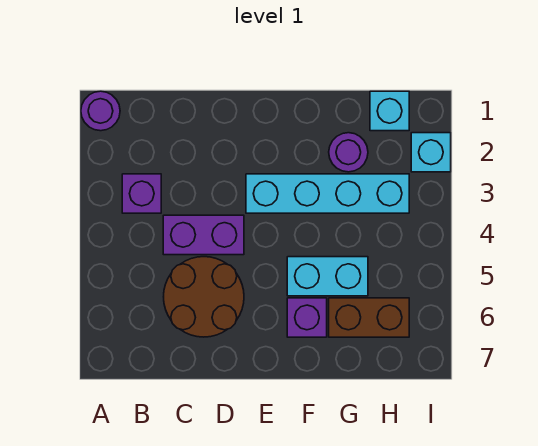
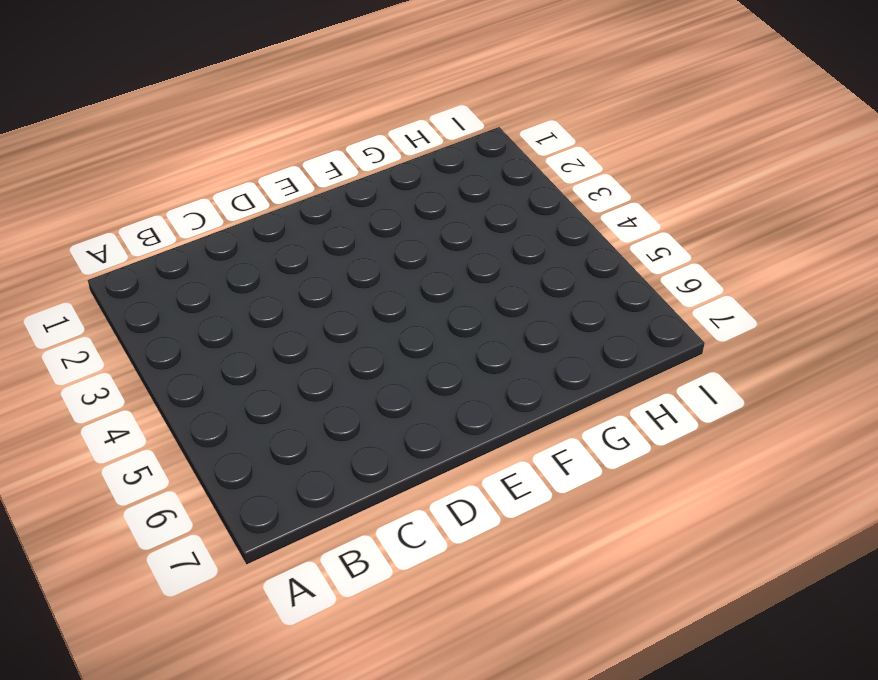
none -> purple round brick A1 level 1
none -> purple brick B3 level 1

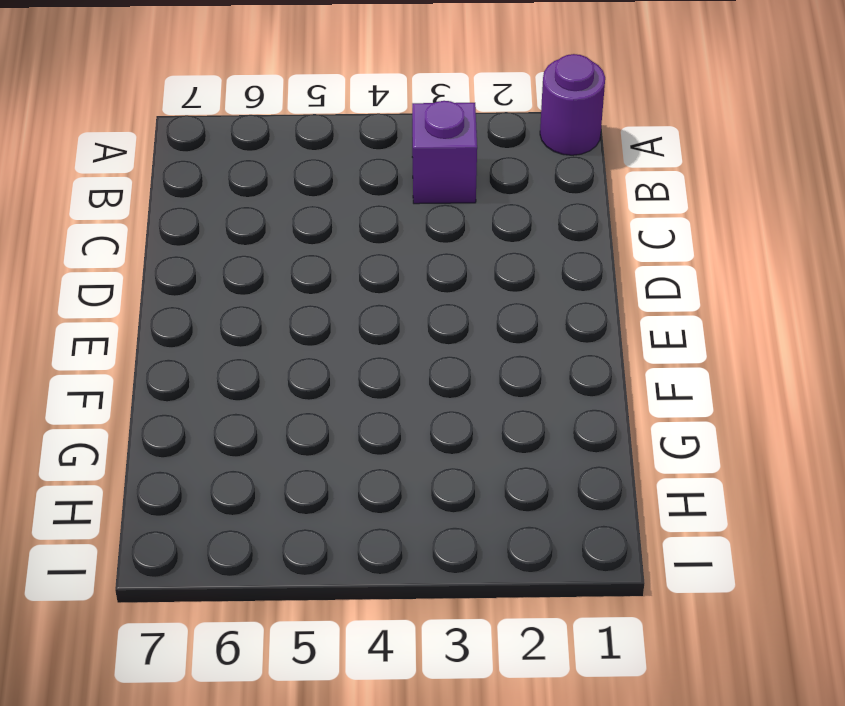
none -> purple brick C4:D4 level 1
none -> brown round brick C5:D6 level 1

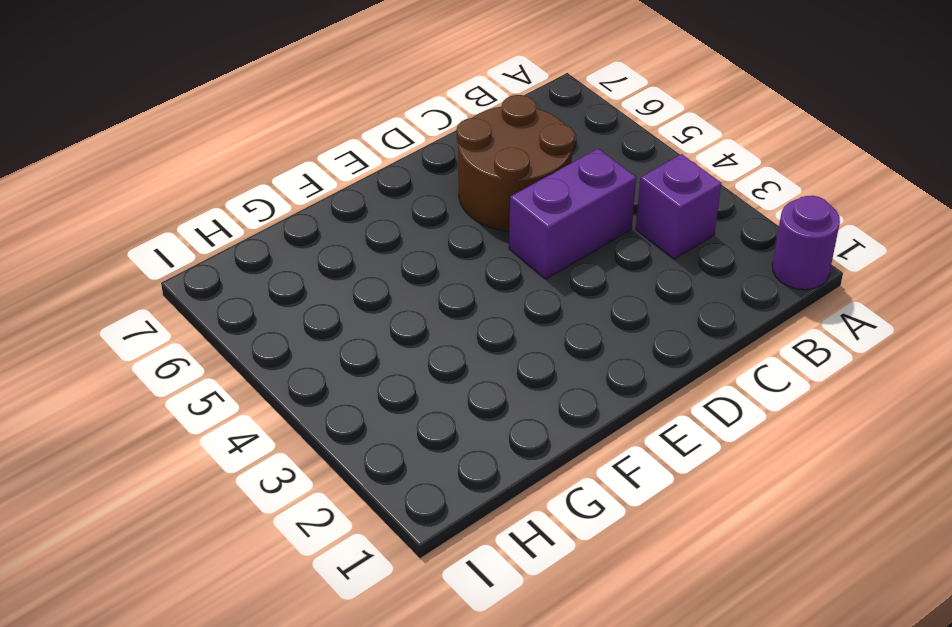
none -> cyan brick E3:H3 level 1
none -> cyan brick F5:G5 level 1

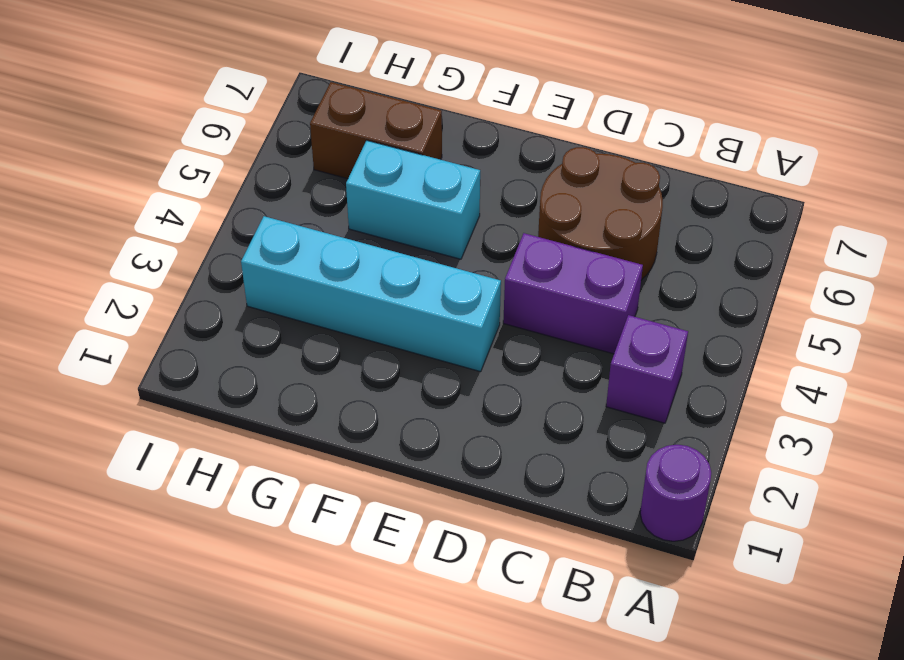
none -> purple brick F6 level 1
none -> purple round brick G2 level 1

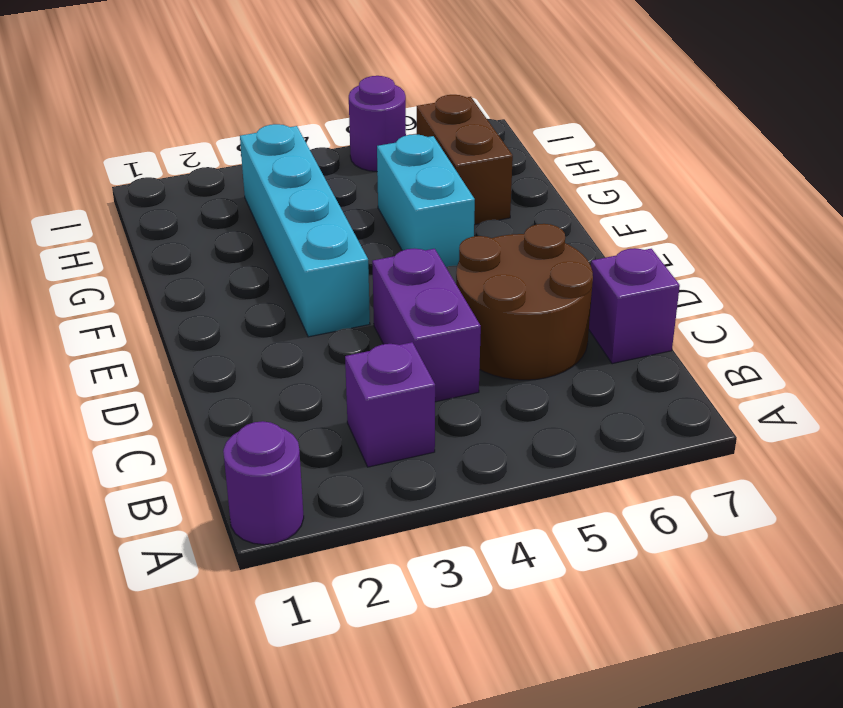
purple brick C7 level 1 -> purple brick F6 level 1
purple round brick I5 level 1 -> purple round brick G2 level 1
none -> cyan brick H1 level 1
none -> cyan brick I2 level 1

